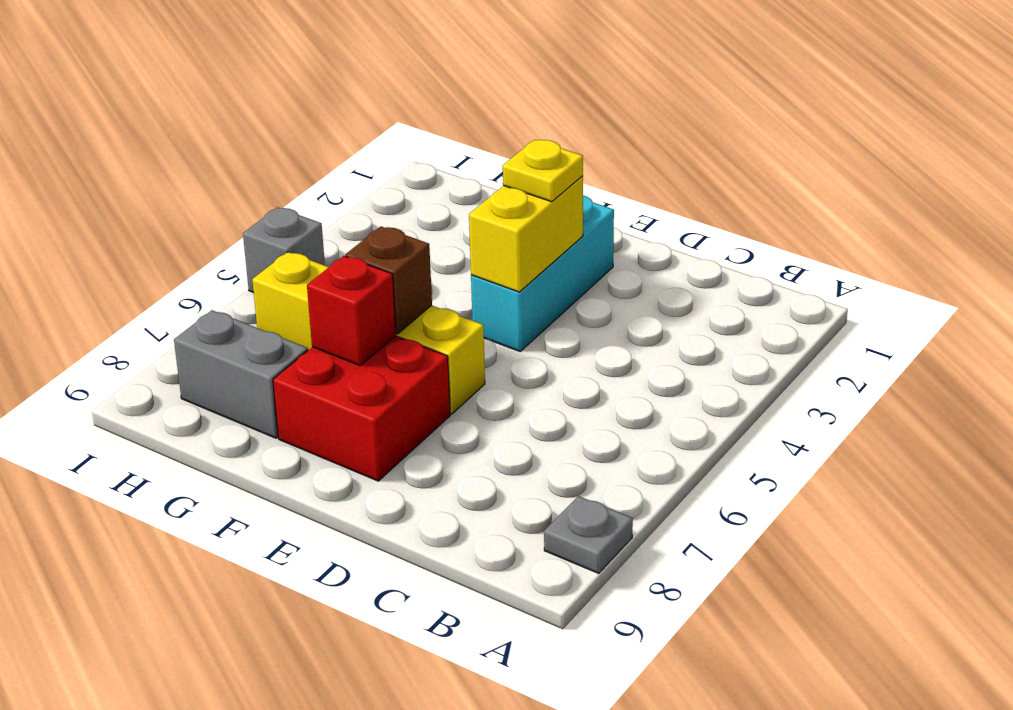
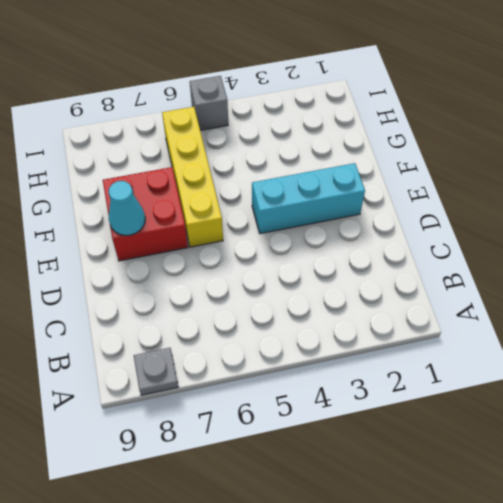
cyan cone E8 level 2 -> none
none -> grey brick G8:H8 level 1
none -> yellow brick E3:E4 level 2

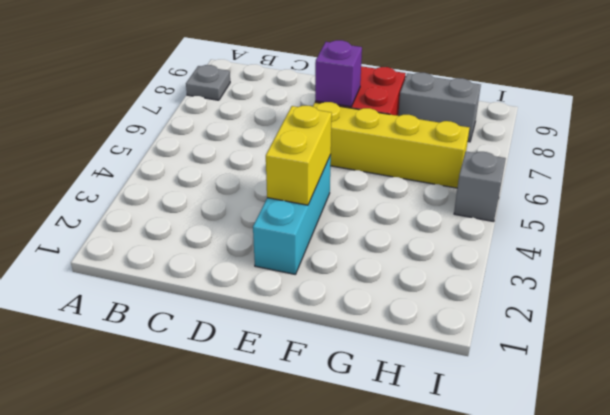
purple brick E7 level 2 -> none
none -> brown brick F6 level 2
none -> red brick F7 level 2

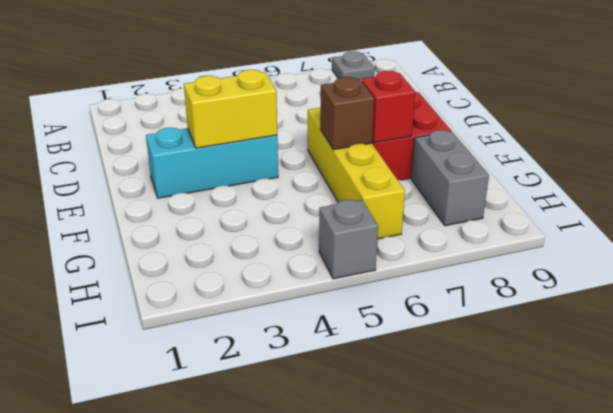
none -> yellow plate E3 level 3

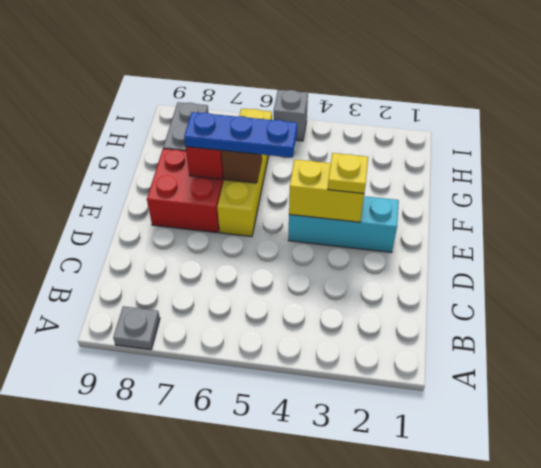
blue plate F5:F7 level 3 -> none

